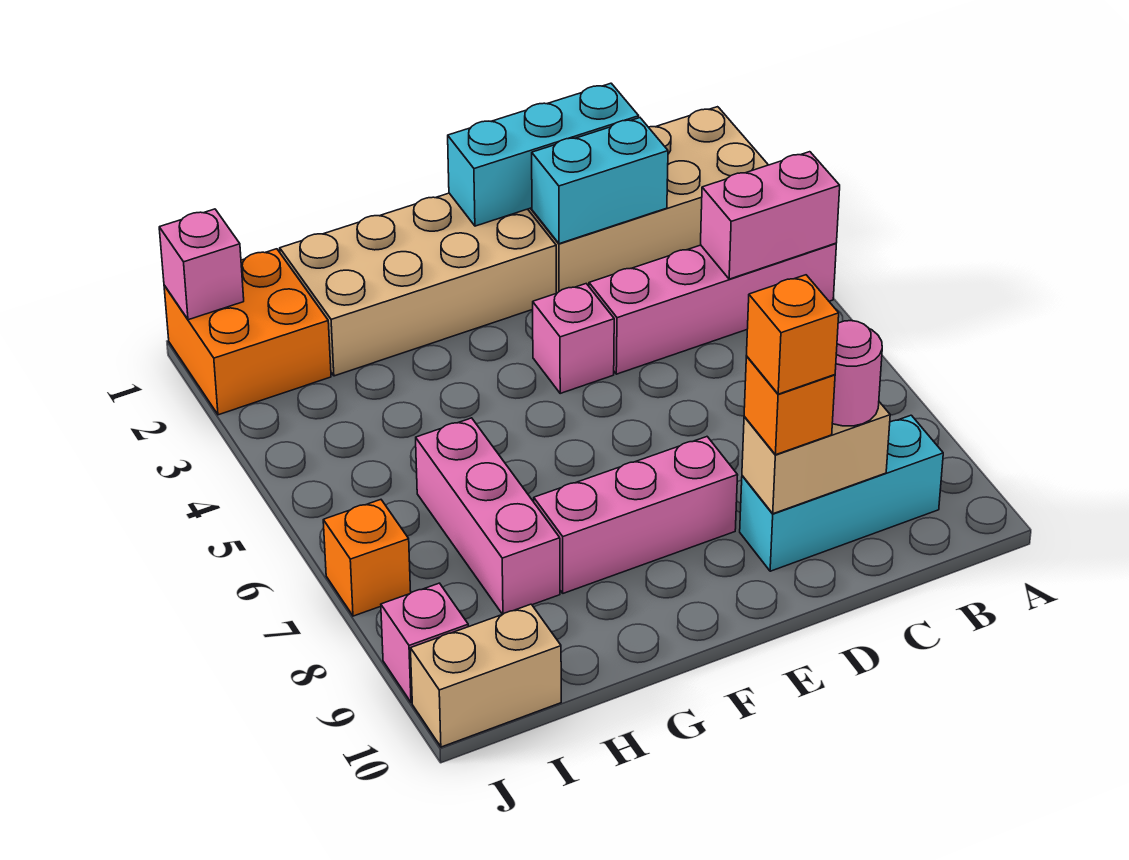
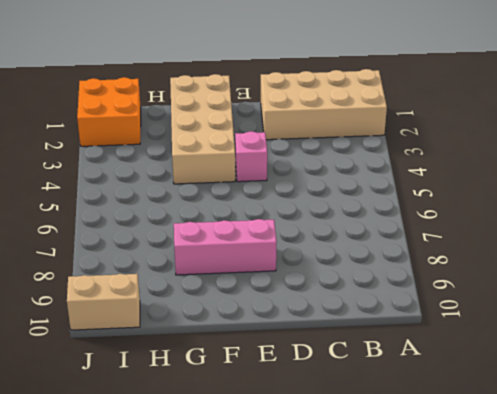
tan brick F1:G4 level 1 -> tan brick E1:H2 level 1
none -> pink brick A4:D4 level 1
none -> cyan brick B9:D9 level 1
none -> pink brick H6:H8 level 1

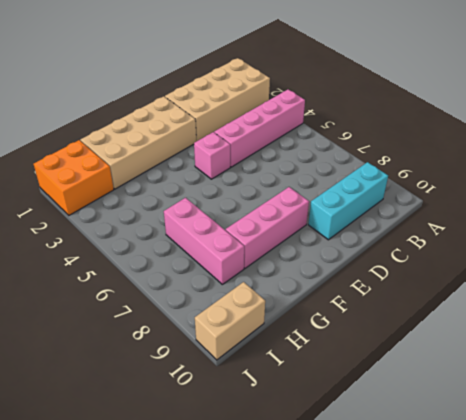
none -> orange brick J7 level 1
none -> pink brick J9 level 1
none -> pink brick A4:B4 level 2

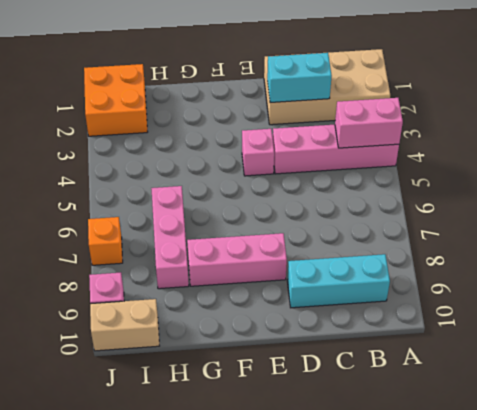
none -> tan brick E1:H2 level 1
none -> cyan brick C1:E1 level 2
none -> tan brick C9:D9 level 2

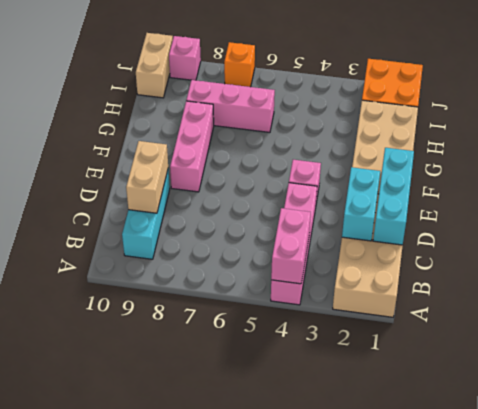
none -> pink brick J1 level 2
none -> pink round brick C9 level 3
none -> orange brick D9 level 3

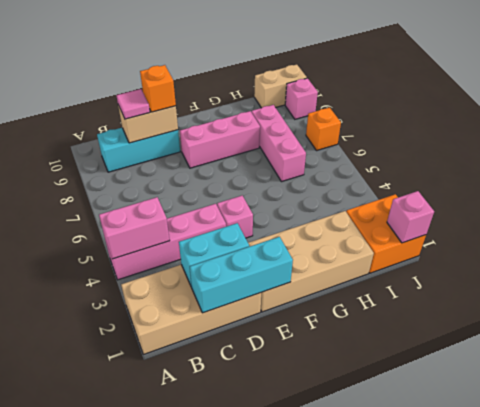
pink tile C9 level 3 -> pink round brick C9 level 3
none -> orange brick D9 level 4

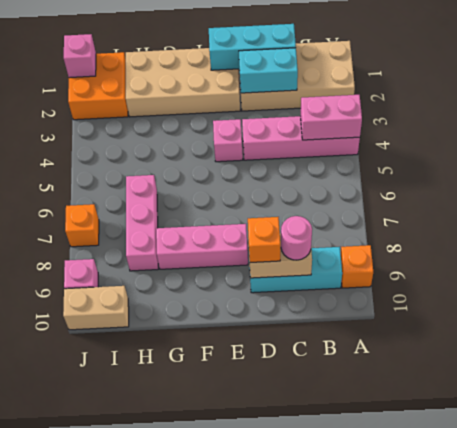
orange brick A9 level 1 -> orange brick D9 level 4

